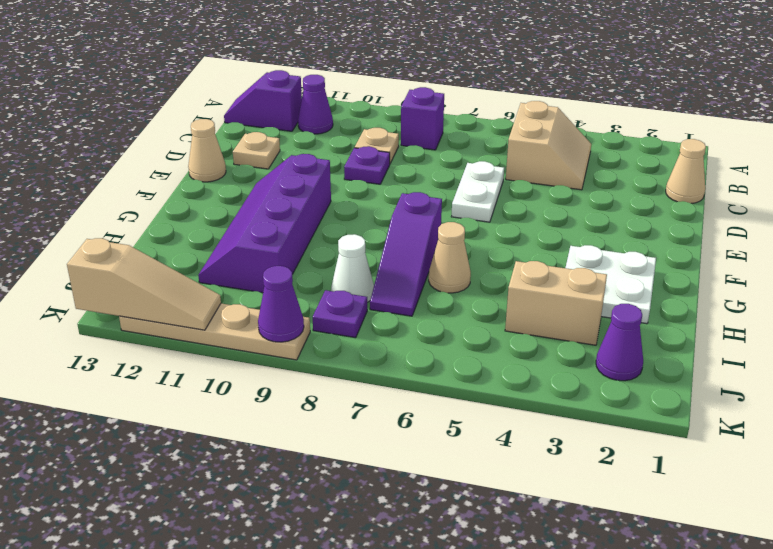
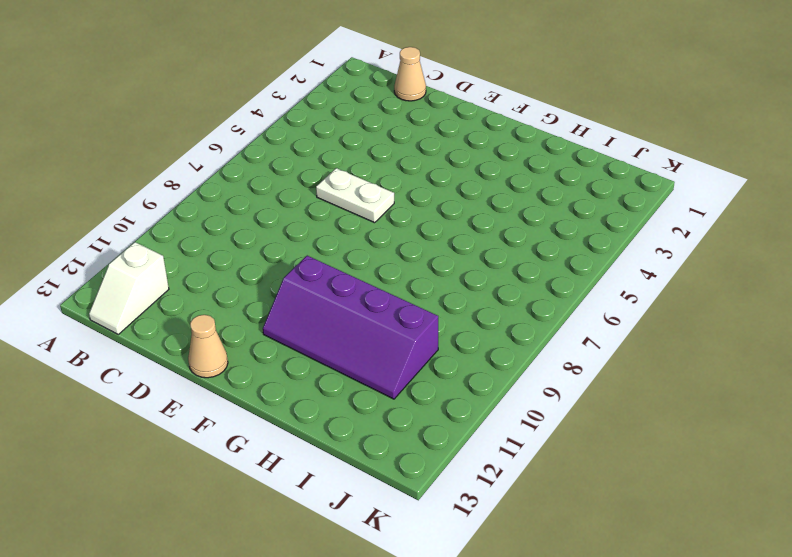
white slope B12:B13 level 1 top 12 -> purple slope B12:B13 level 1 top 12
none -> tan slope B4:C5 level 1 top 5
none -> purple brick B8 level 1
none -> purple cone B11 level 1

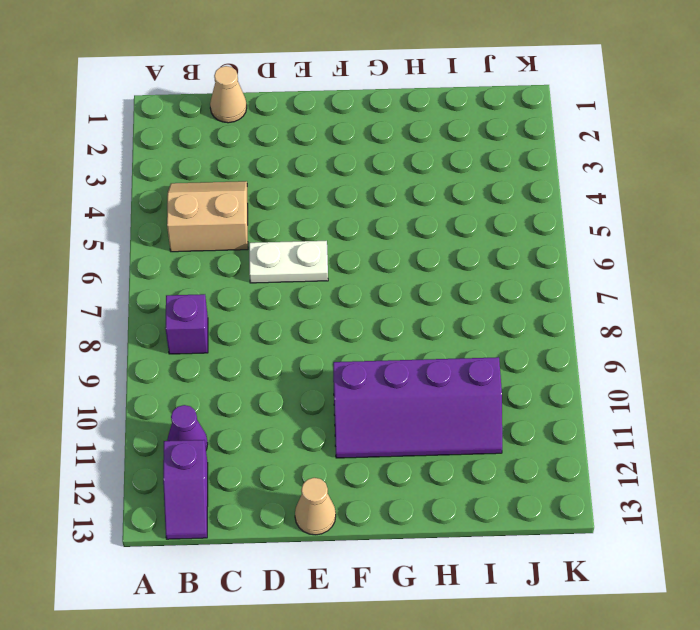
none -> tan plate C9 level 1
none -> purple plate D9 level 1
none -> tan plate D12 level 1

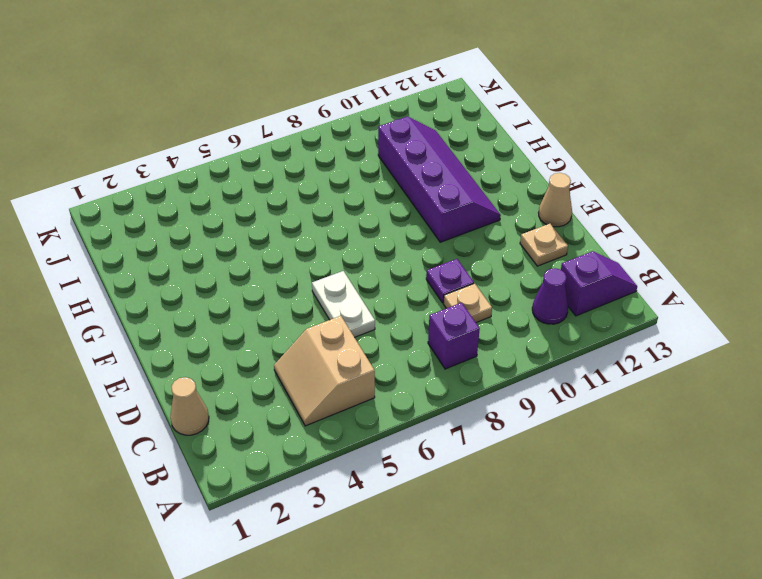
none -> white plate G2:H3 level 1
none -> purple slope G7:I7 level 1 top G
none -> tan cone H6 level 1

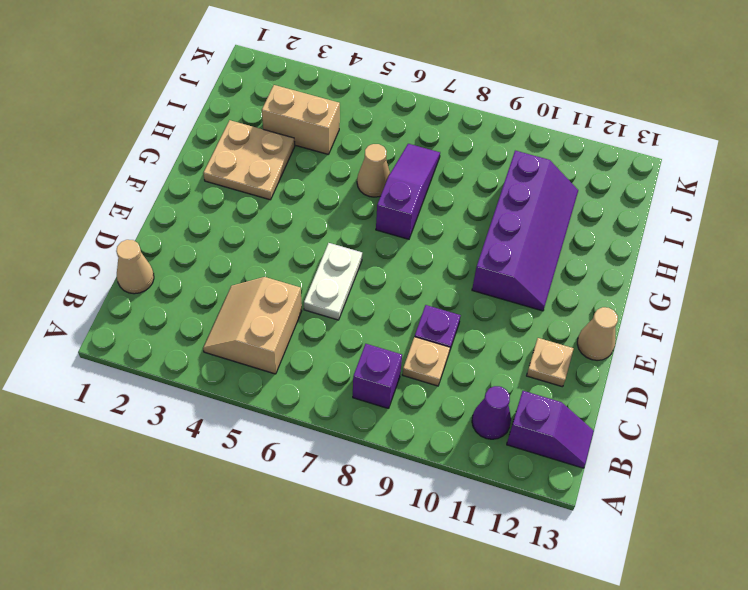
tan plate G2:H3 level 1 -> white plate G2:H3 level 1
none -> white cone I8 level 1
none -> purple cone J2 level 1
none -> purple plate J8 level 1

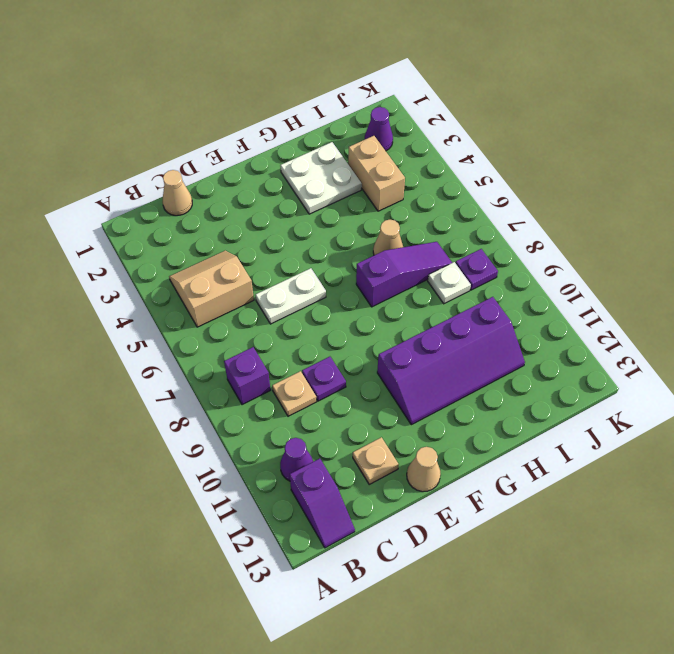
white plate I8 level 1 -> white cone I8 level 1
none -> tan plate K9:K12 level 1
none -> purple cone K9 level 2
none -> tan slope K11:K13 level 2 top 13

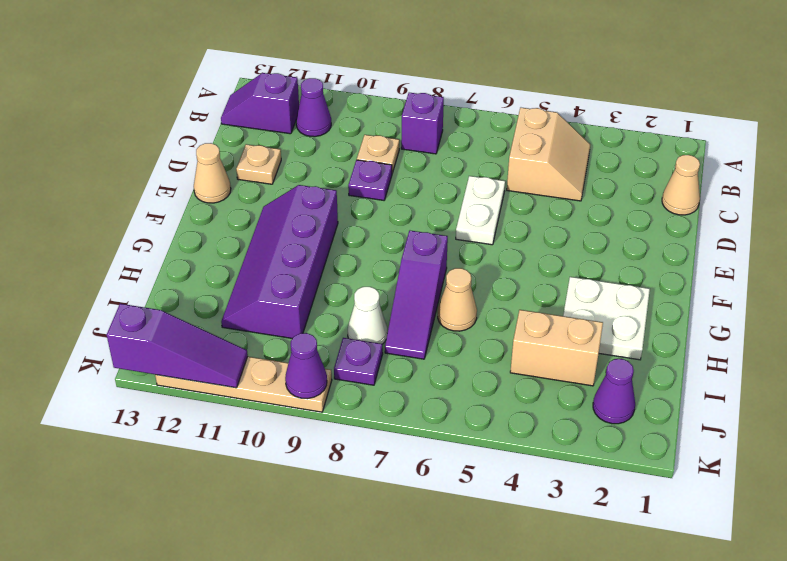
purple slope K11:K13 level 2 top 13 -> tan slope K11:K13 level 2 top 13

